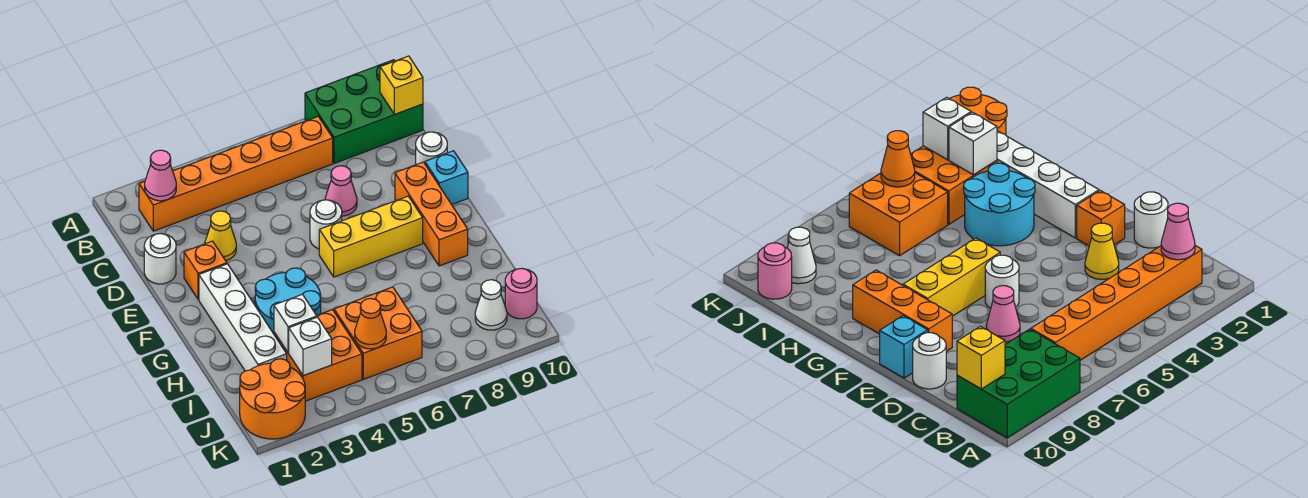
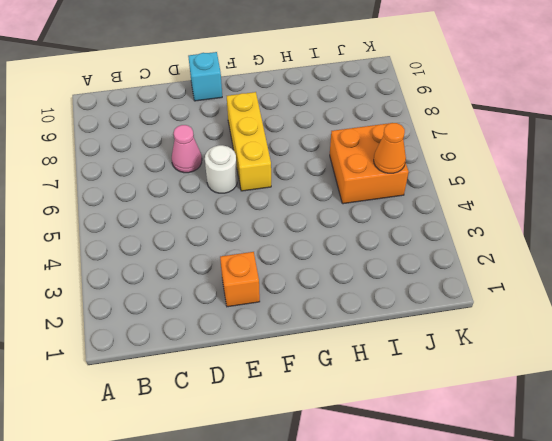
none -> green brick A8:B10 level 1
none -> orange brick B2:B7 level 1
none -> white round brick D1 level 1

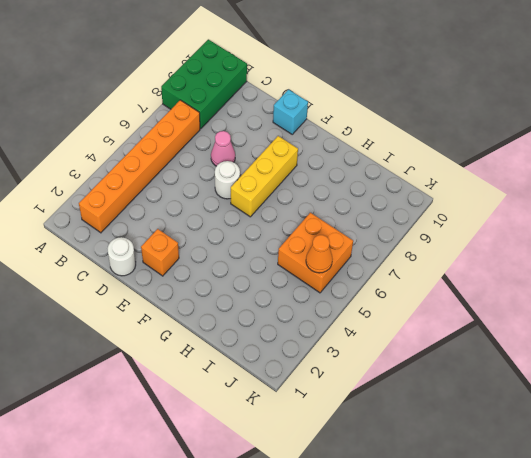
none -> yellow cone D3 level 1
none -> white round brick D10 level 1
none -> orange brick E9:G9 level 1

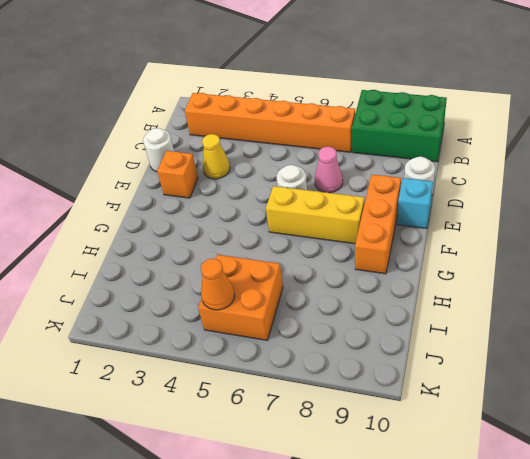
none -> white brick F2:I2 level 1
none -> cyan round brick G3:H4 level 1
none -> orange brick I3:J4 level 1

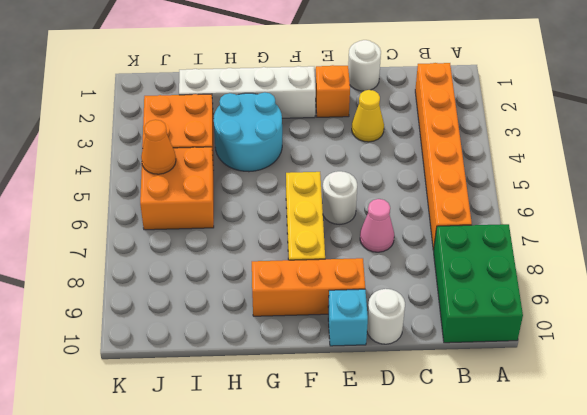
none -> orange round brick J1:K2 level 1
none -> white cone J9 level 1
none -> pink round brick J10 level 1

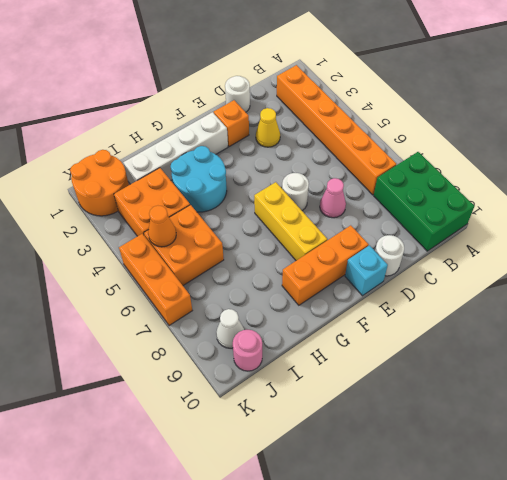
orange brick K5:K7 level 1 -> none
none -> pink cone B2 level 2
none -> yellow brick B10 level 2
none -> white brick I3 level 2

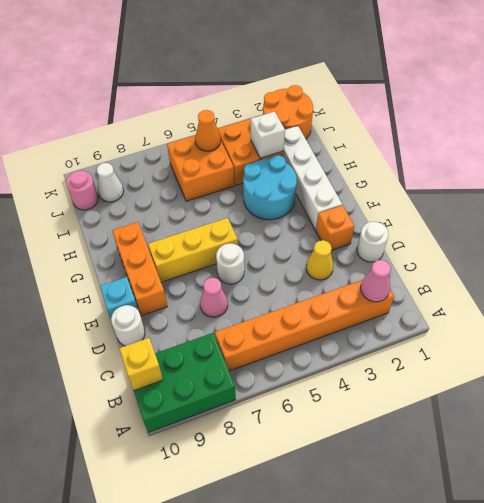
none -> white brick J3 level 2

